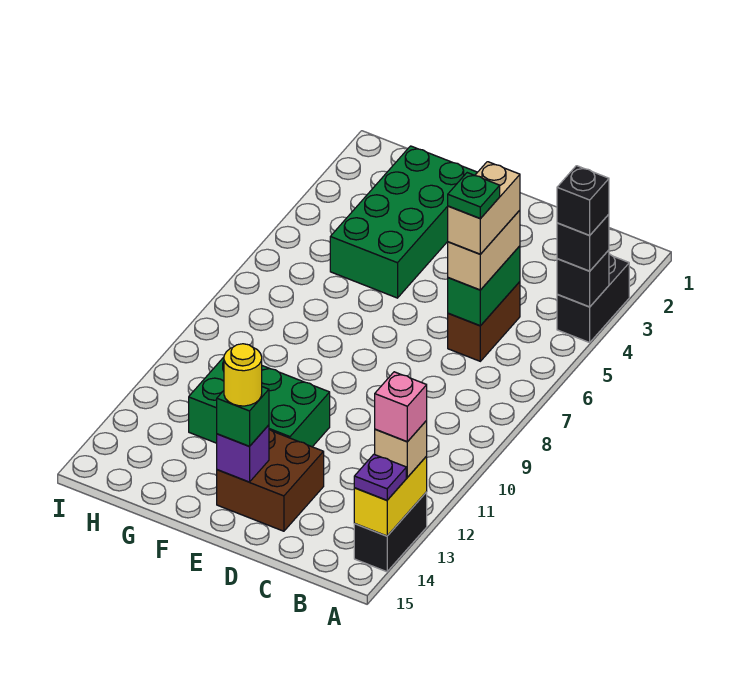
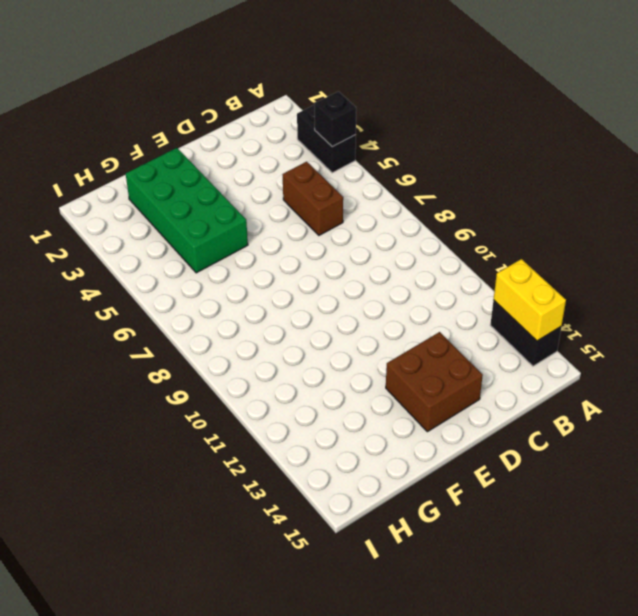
none -> green brick E11:G12 level 1
none -> green brick C5:C6 level 2
none -> purple brick E14 level 2

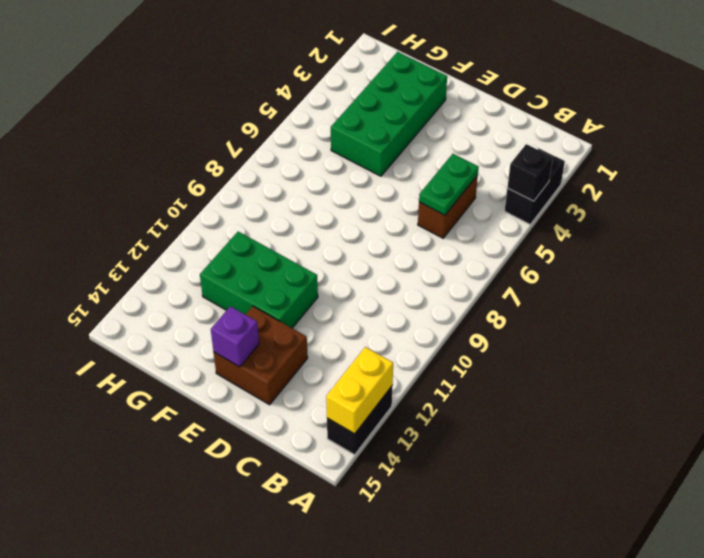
green plate C5:C6 level 2 -> green brick C5:C6 level 2
none -> black brick A4 level 3
none -> tan brick A13 level 3
none -> purple plate A14 level 3

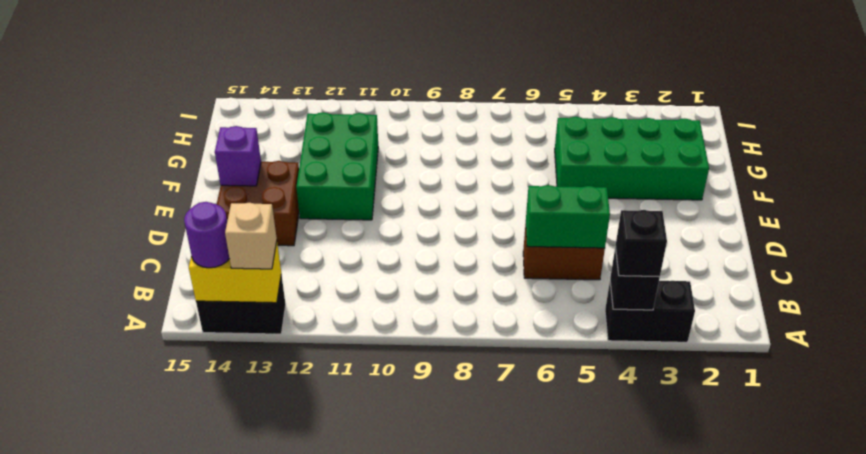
purple round brick A14 level 3 -> purple plate A14 level 3
none -> tan brick C5:C6 level 3
none -> green brick E14 level 3
none -> black brick A4 level 4

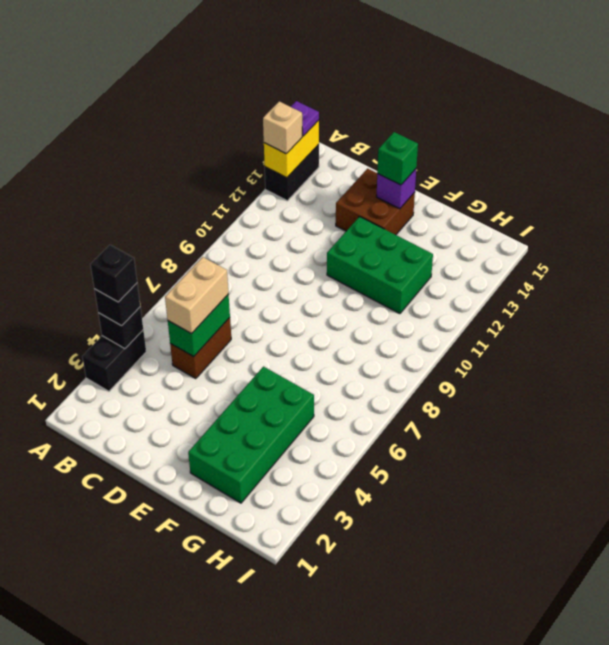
none -> pink brick A13 level 4
none -> tan brick C5:C6 level 4
none -> yellow round brick E14 level 4

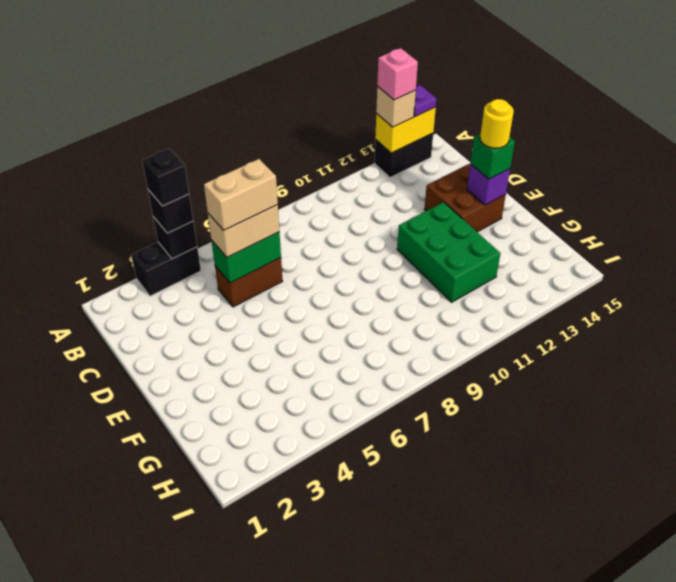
none -> green brick F2:G5 level 1
none -> green plate C6 level 5

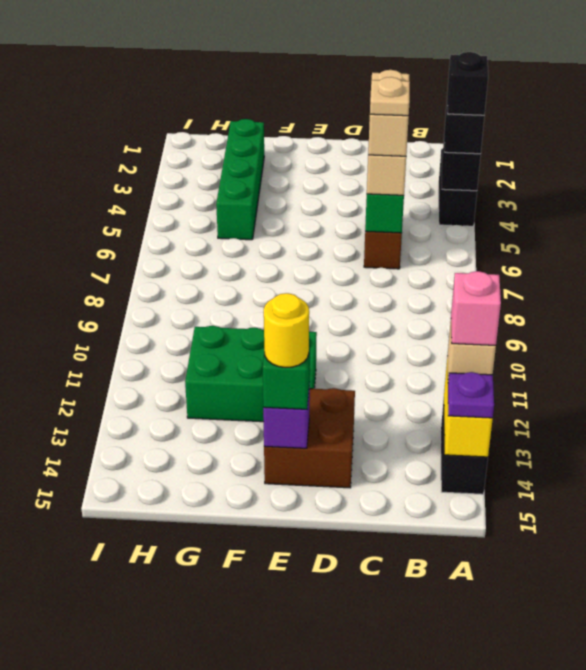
tan plate C6 level 5 -> green plate C6 level 5
green brick G2:G5 level 1 -> green brick F2:G5 level 1

